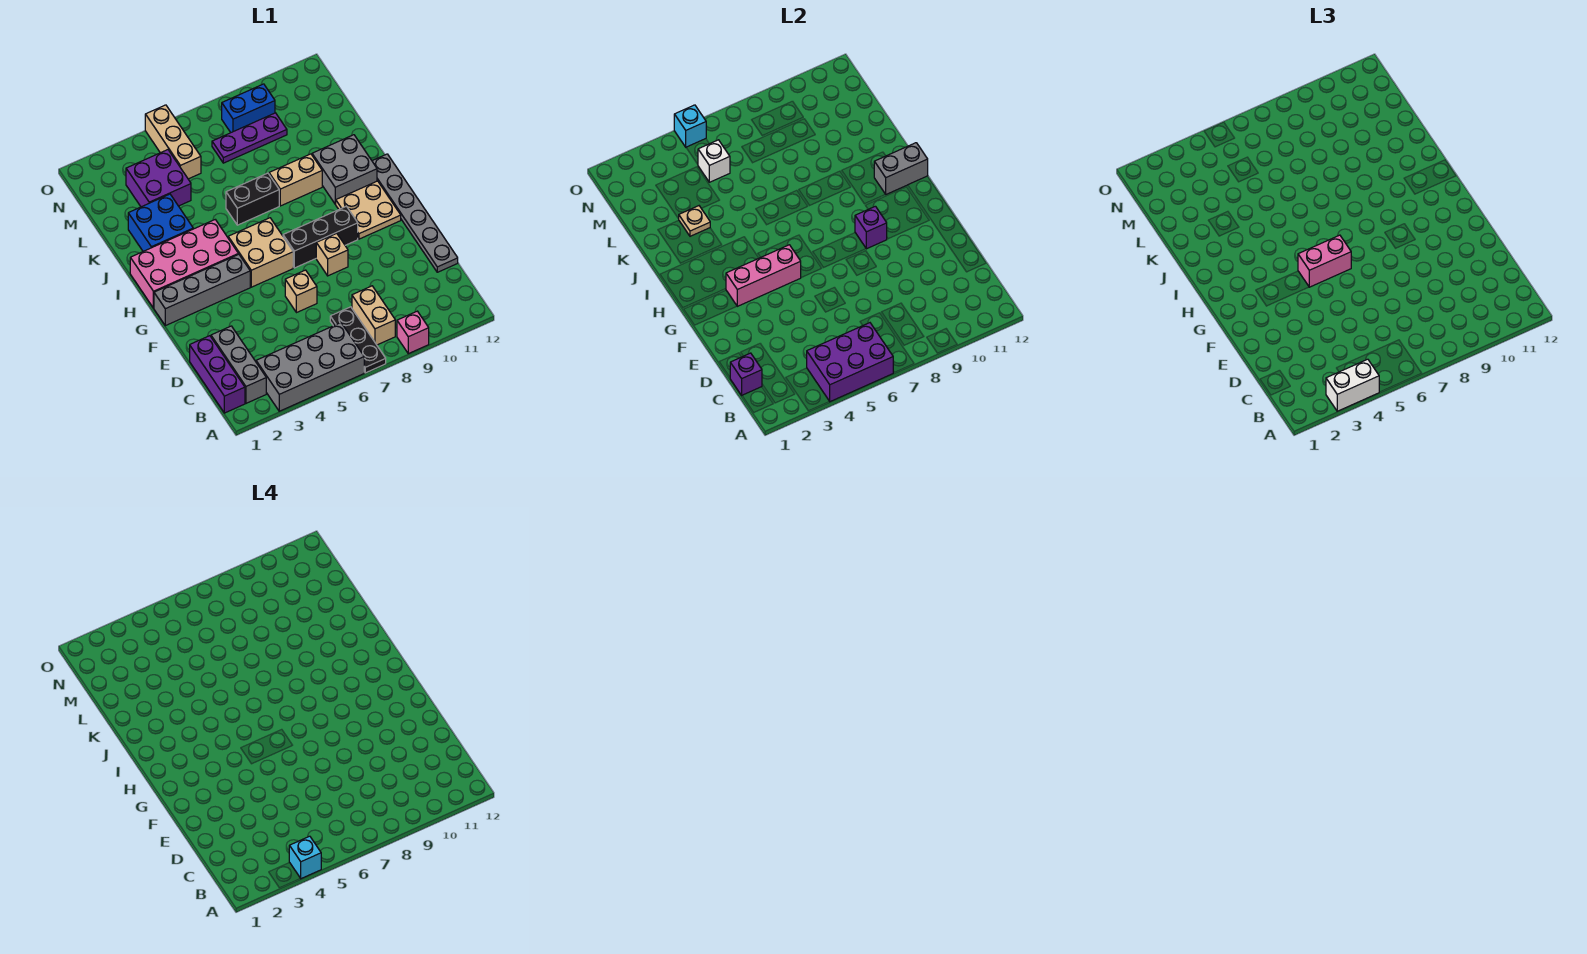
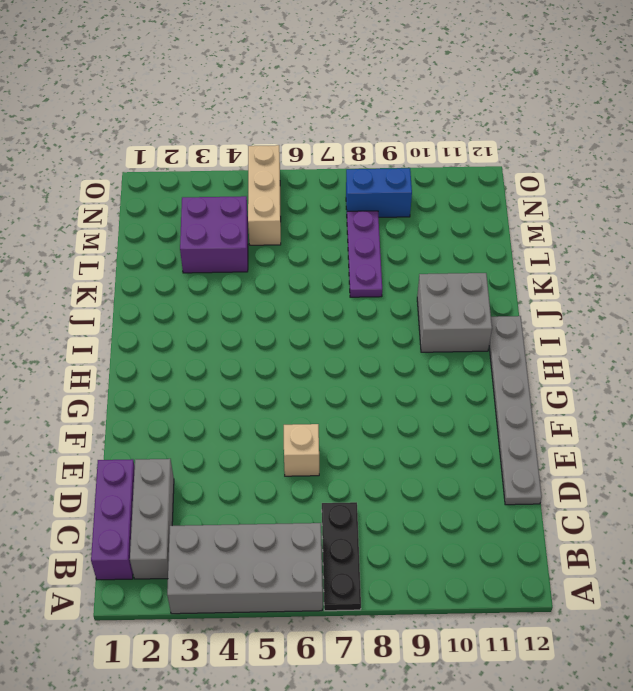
purple plate K8:M8 level 1 -> purple plate M7:M9 level 1
none -> pink brick A9 level 1
none -> tan brick B8:C8 level 1
none -> tan brick F8 level 1
none -> grey brick G1:G4 level 1

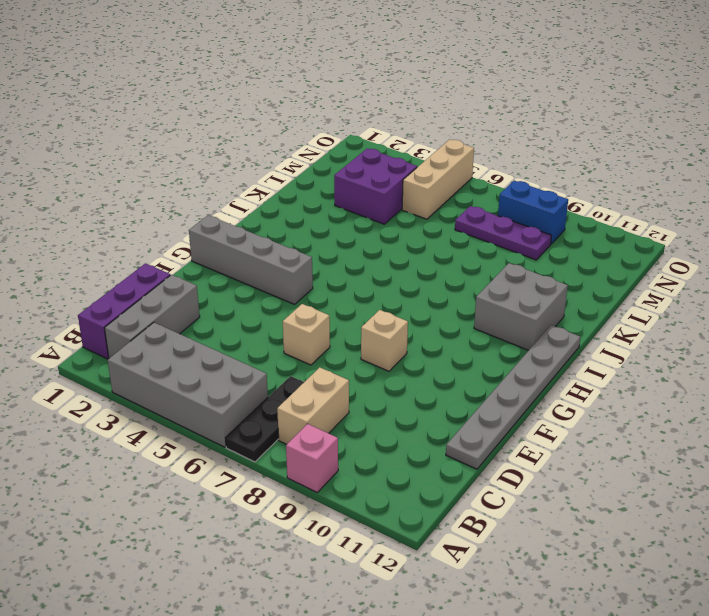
none -> tan brick G5:H6 level 1
none -> black brick G7:G9 level 1
none -> tan plate G10:H11 level 1
none -> pink brick H1:I4 level 1

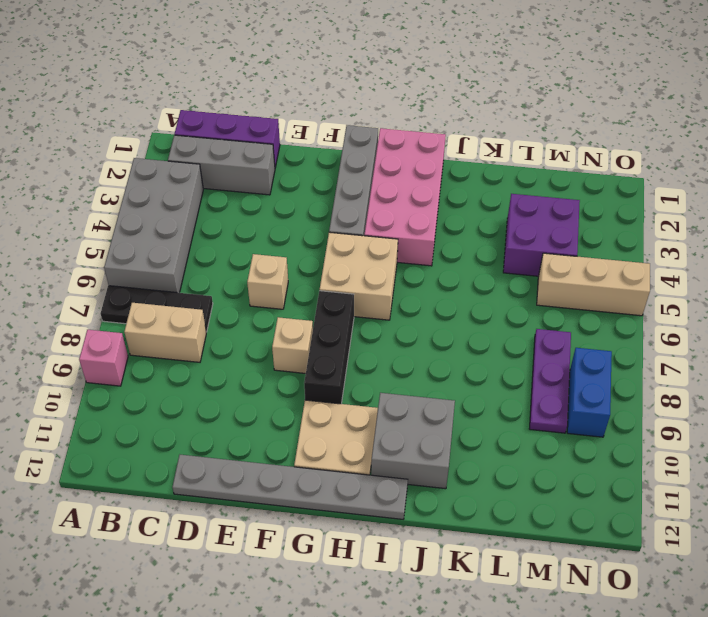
none -> blue brick J2:K3 level 1
none -> black brick J6:J7 level 1
none -> tan brick J8:J9 level 1
none -> purple brick A4:B6 level 2

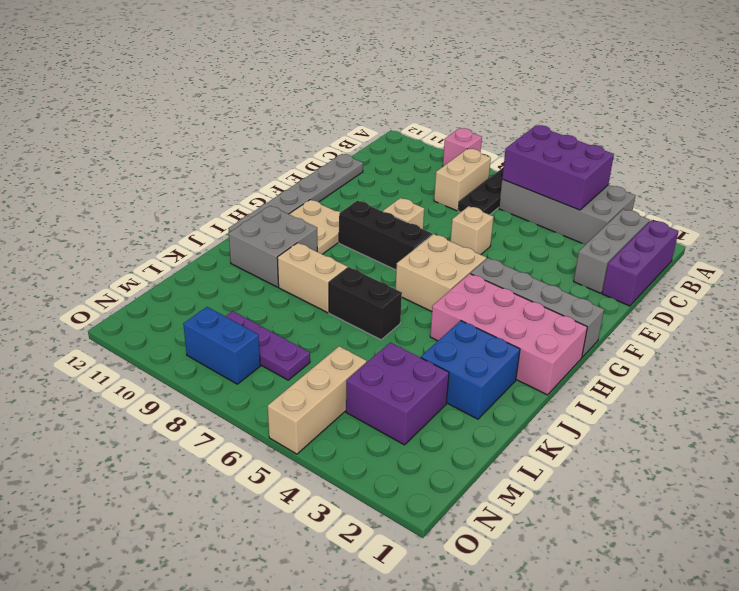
none -> purple brick C1 level 2
none -> pink brick G3:G5 level 2
none -> purple brick G9 level 2
none -> grey brick I11:I12 level 2

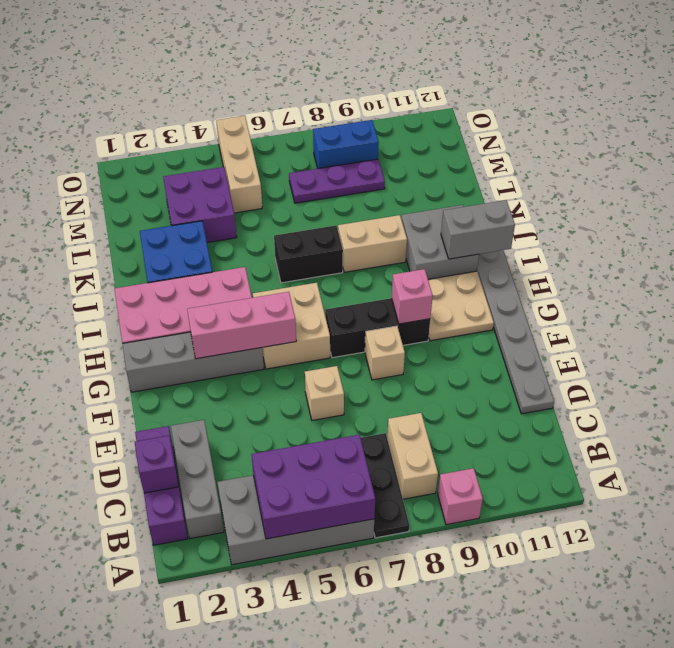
pink brick G9 level 2 -> purple brick G9 level 2
none -> tan plate K3 level 2
none -> white brick M5 level 2
none -> cyan brick O5 level 2
none -> white brick A3:A4 level 3

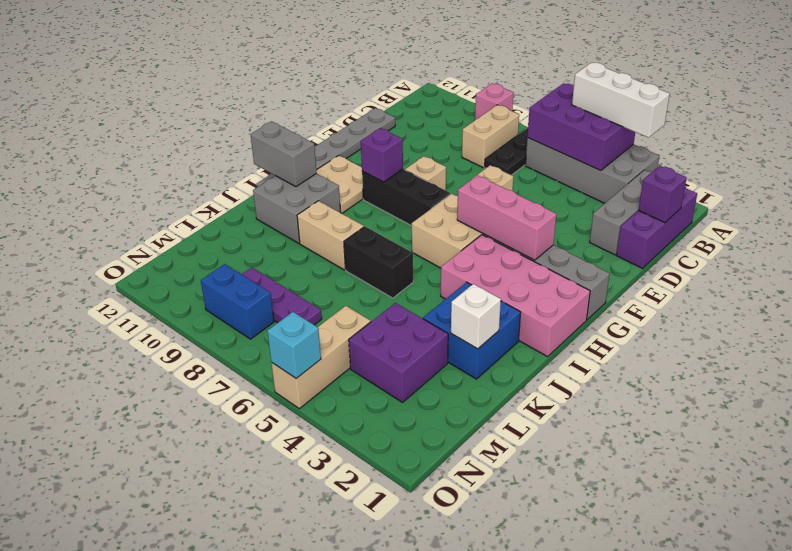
white brick A3:A5 level 3 -> white brick A3:A4 level 3
white brick K2 level 2 -> white brick M5 level 2
none -> tan plate K3 level 2
none -> pink brick G5:G6 level 3
none -> cyan brick A4 level 4

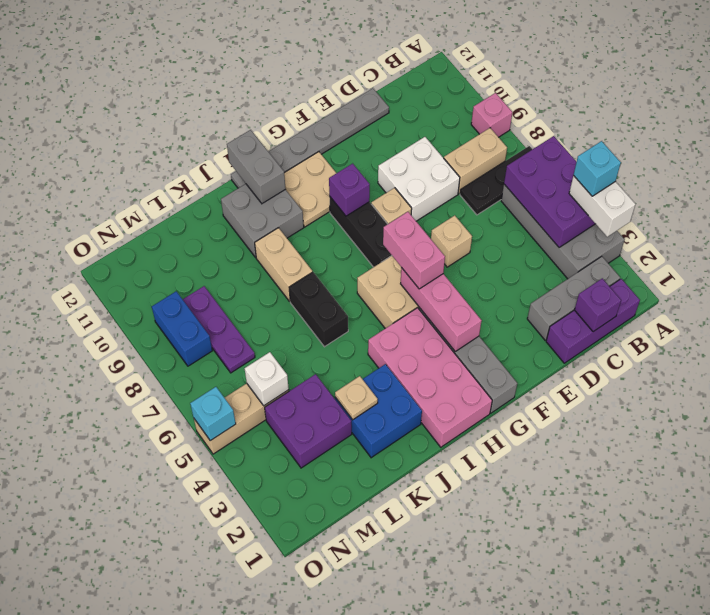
white brick D8:E9 level 1 -> none

